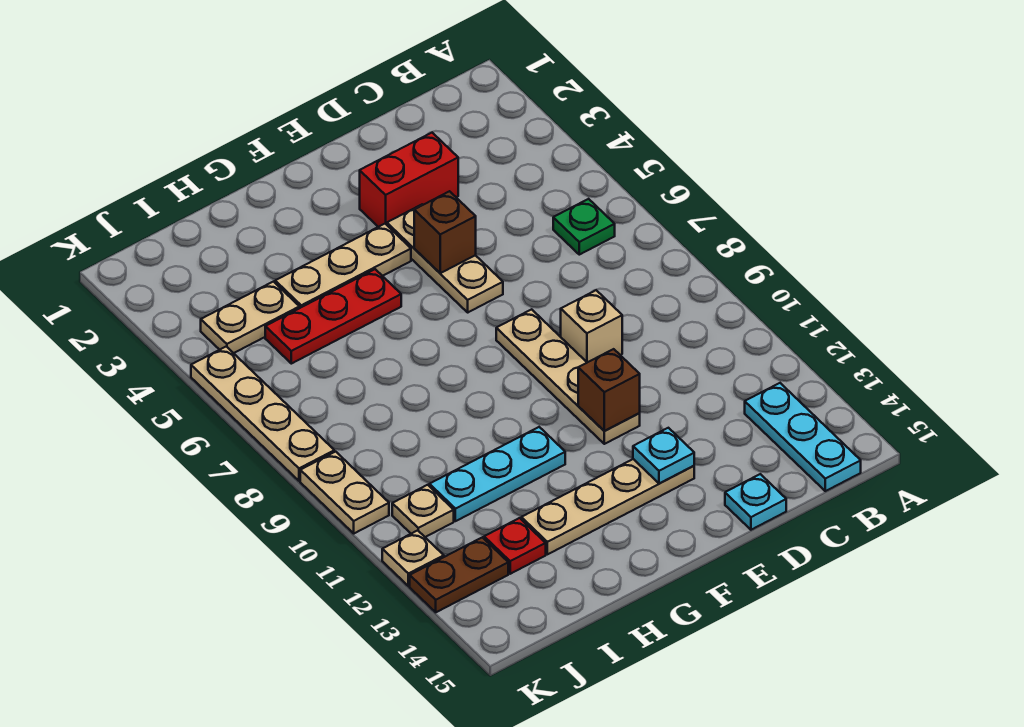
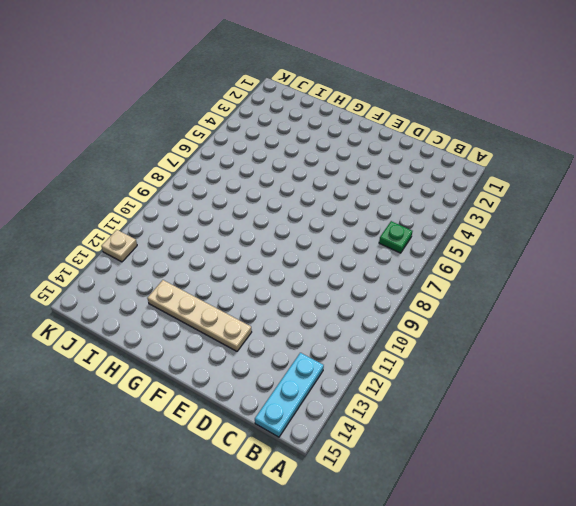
none -> red brick D3:E3 level 1
none -> tan brick D9 level 1
none -> cyan plate D15 level 1

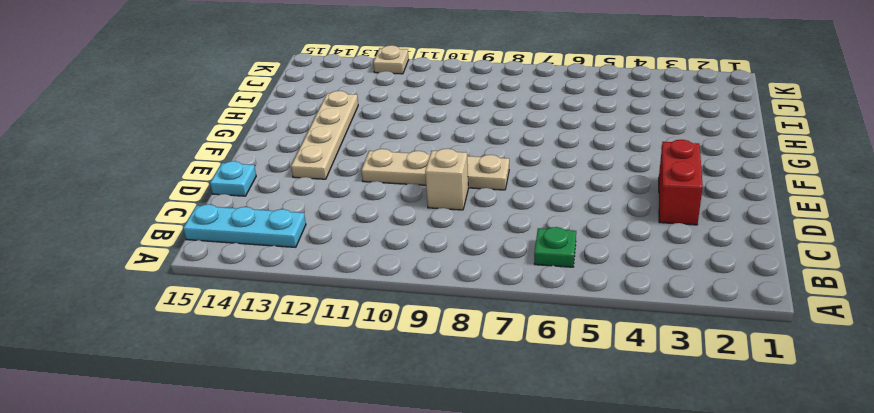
none -> tan plate E4:E6 level 1
none -> tan plate F4:H4 level 1
none -> red plate G5:I5 level 1

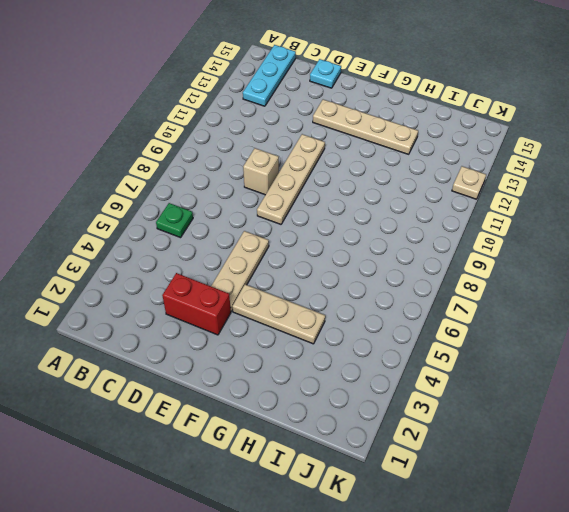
none -> red plate G5:I5 level 1
none -> cyan plate G11:I11 level 1
none -> tan plate I4:J4 level 1

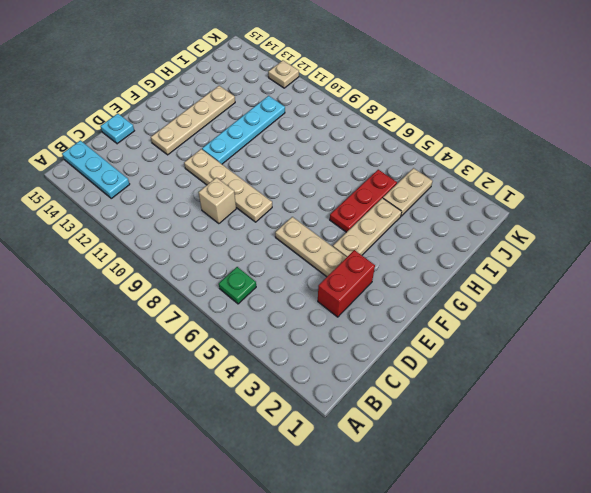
cyan plate F11:I11 level 1 -> cyan plate G11:I11 level 1
none -> red plate I13 level 1
none -> tan plate J11 level 1
none -> brown plate J13:K13 level 1

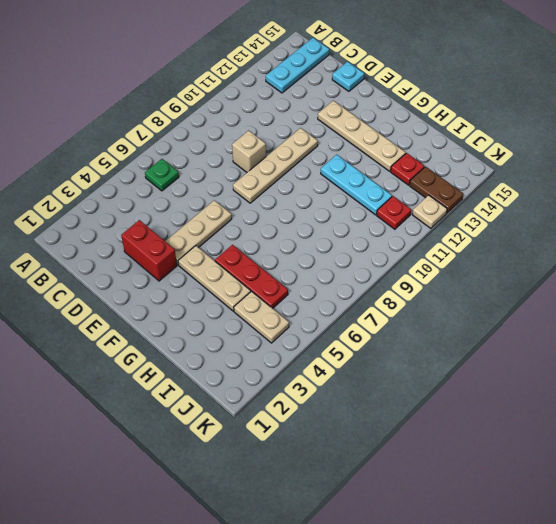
red plate J11 level 1 -> tan plate J11 level 1
none -> tan plate K5:K8 level 1
none -> tan plate K9:K10 level 1
none -> brown brick E5 level 2

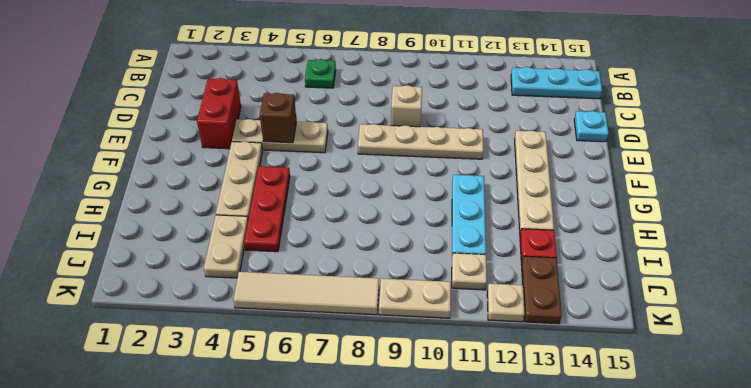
tan tile K5:K8 level 1 -> tan plate K5:K8 level 1
none -> brown brick E11 level 2
none -> cyan plate E13 level 2

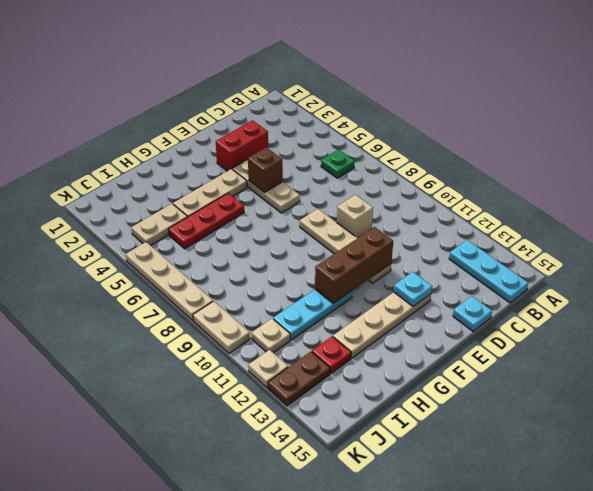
brown brick E11:G11 level 2 -> brown brick E11 level 2

